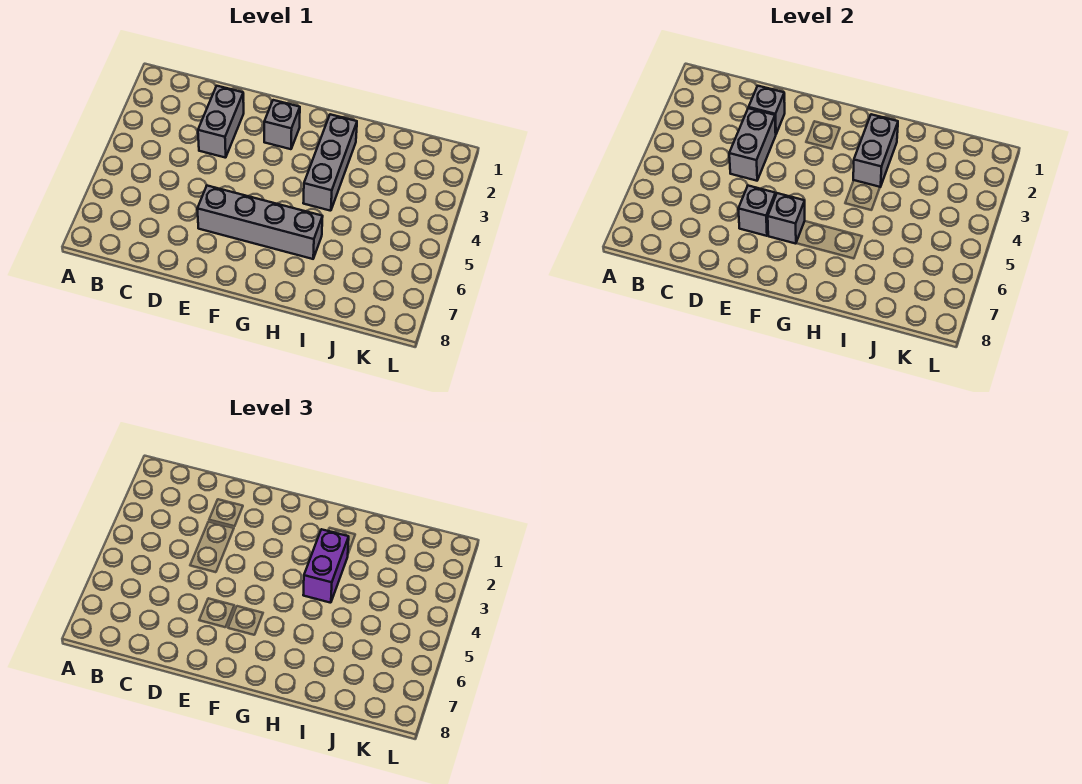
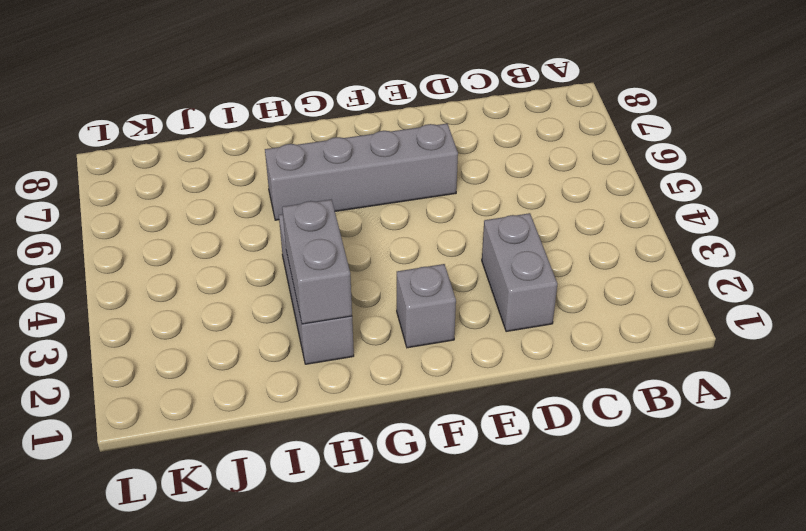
none -> grey brick D2 level 2
none -> grey brick D3:D4 level 2

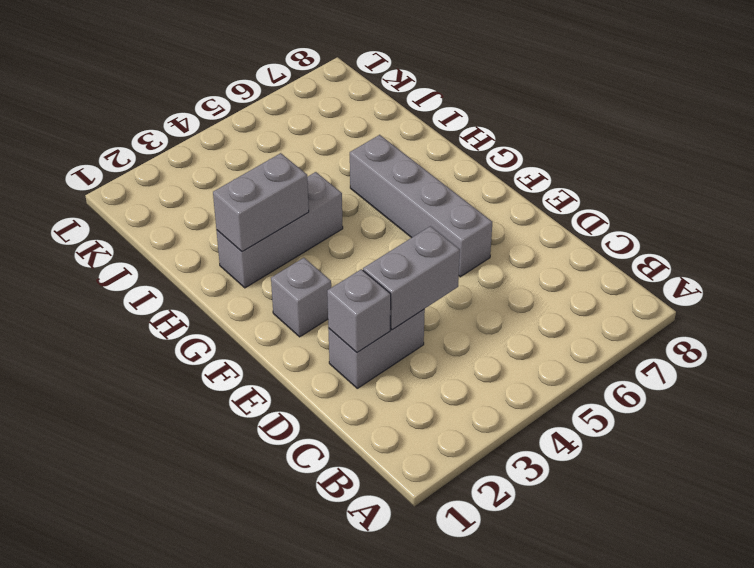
none -> grey brick E6 level 2
none -> grey brick F6 level 2

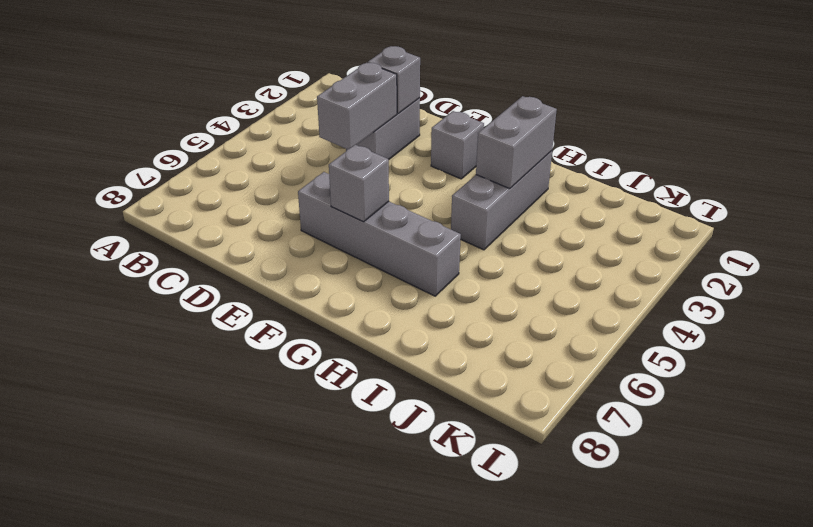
none -> grey brick E6 level 2
none -> purple brick H3:H4 level 3

